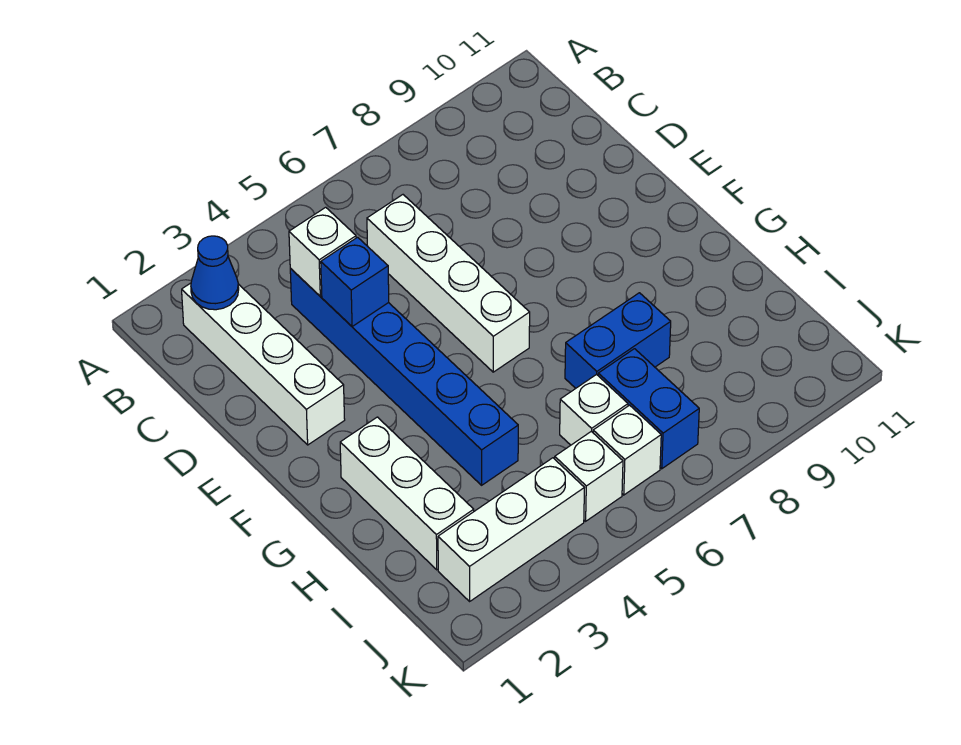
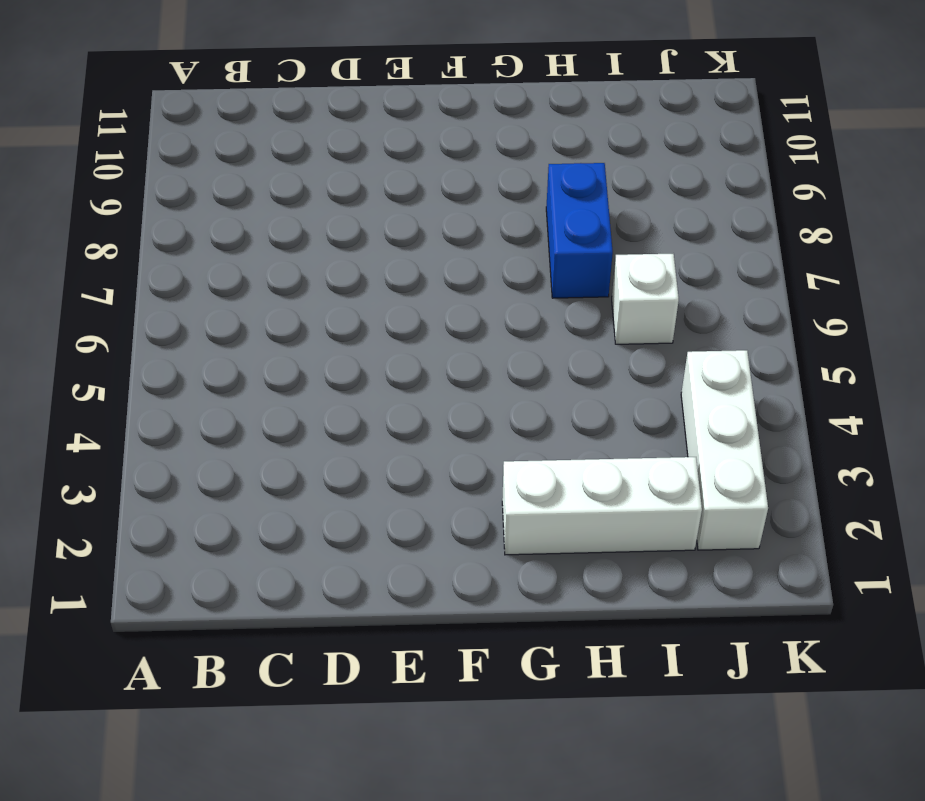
none -> white brick B2:E2 level 1
none -> blue brick C4:H4 level 1
none -> white brick C6:F6 level 1

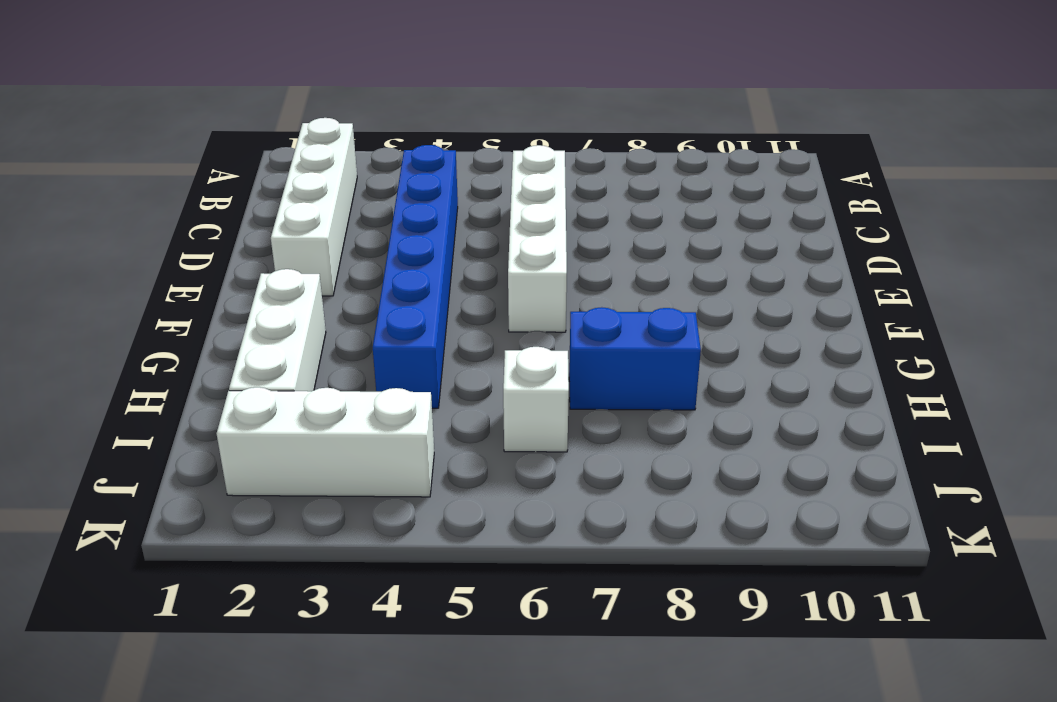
none -> blue brick I7:J7 level 1
none -> white brick J5 level 1
none -> white brick J6 level 1

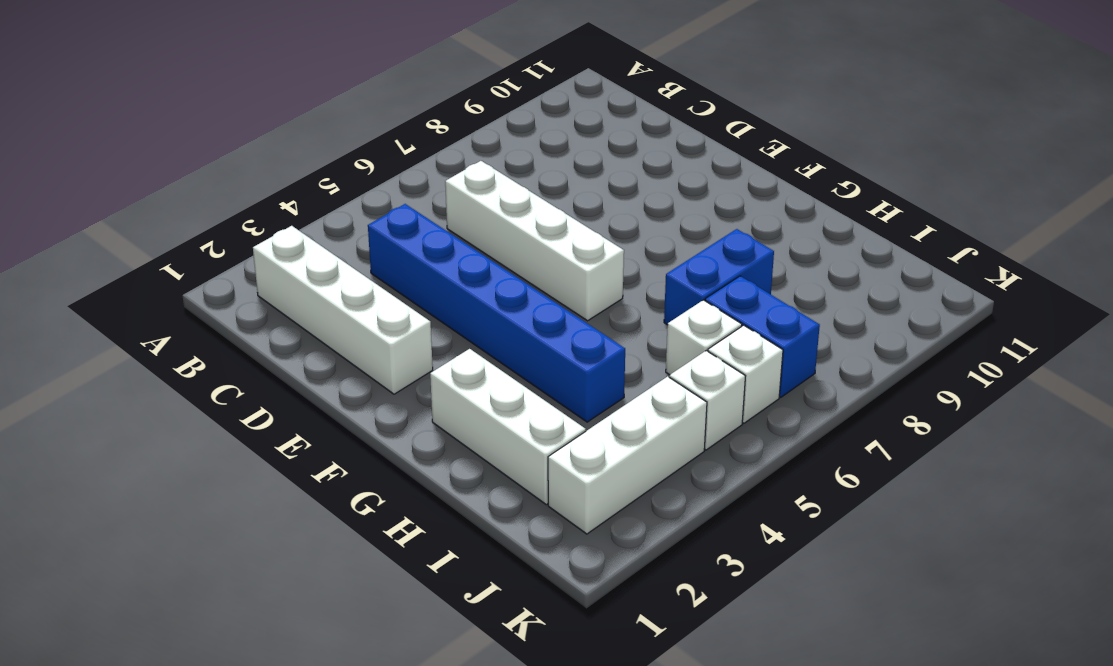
none -> blue cone B2 level 2
none -> white brick C4 level 2
none -> blue brick D4 level 2

